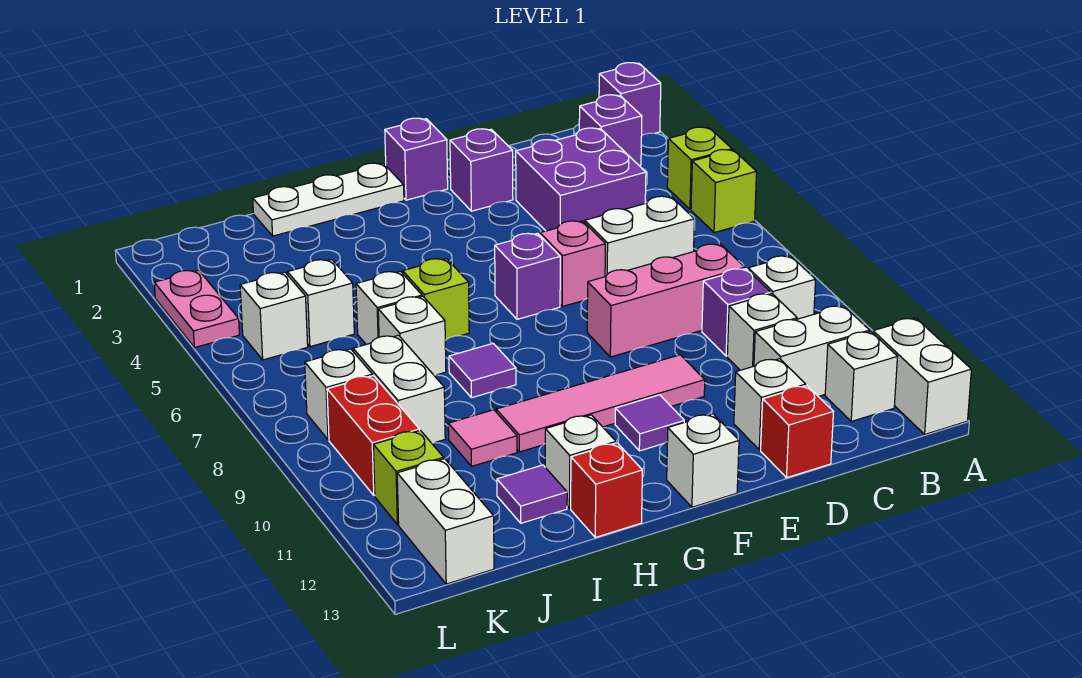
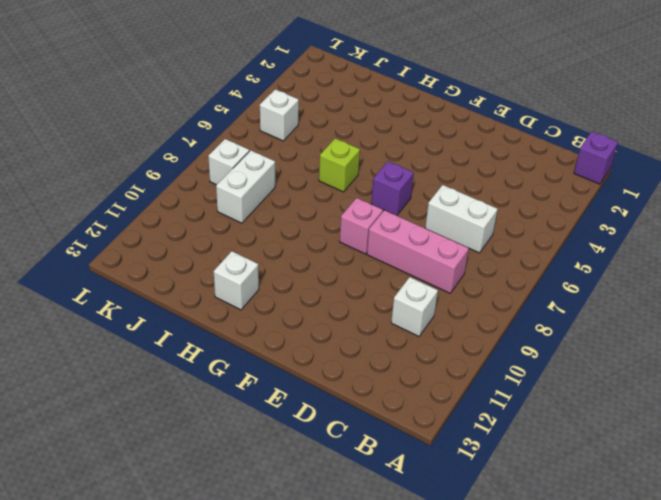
pink brick F8 level 1 -> pink brick E6 level 1
none -> lime brick A4 level 1
none -> lime brick A5 level 1
none -> white brick A12:A13 level 1
none -> purple brick B2 level 1

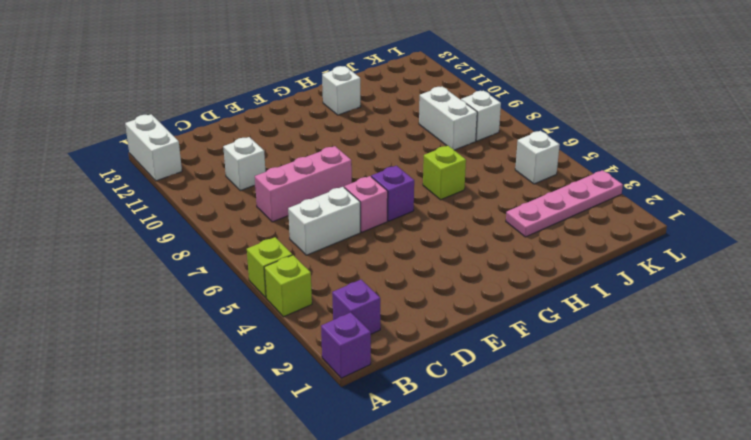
pink plate I3:L3 level 1 -> pink plate L3:L4 level 1
none -> white brick B9 level 1
none -> white brick B11:C11 level 1
none -> white brick B12 level 1
none -> purple brick C3:D4 level 1

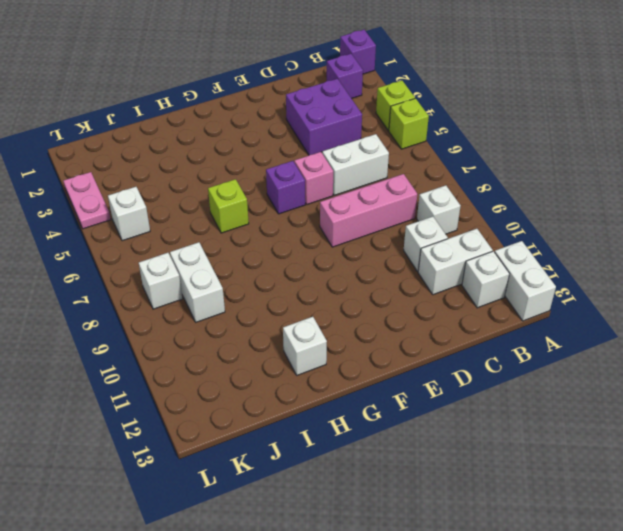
none -> purple brick C9 level 1
none -> white brick D12 level 1
none -> red brick D13 level 1
none -> purple brick E2 level 1

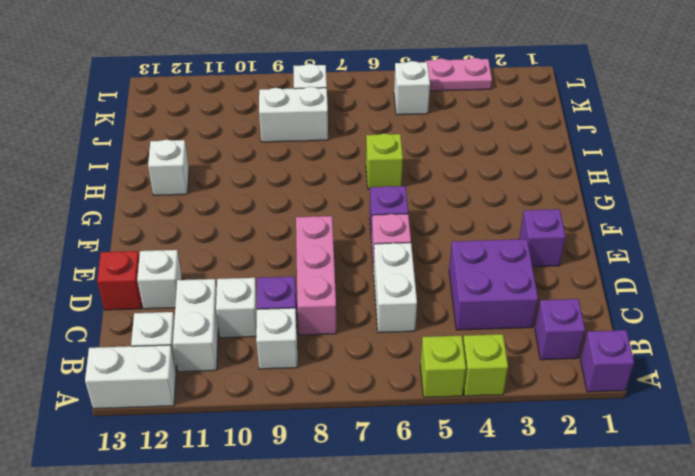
none -> pink tile E10:H10 level 1
none -> purple brick F1 level 1
none -> purple tile F11 level 1
none -> white brick F13 level 1

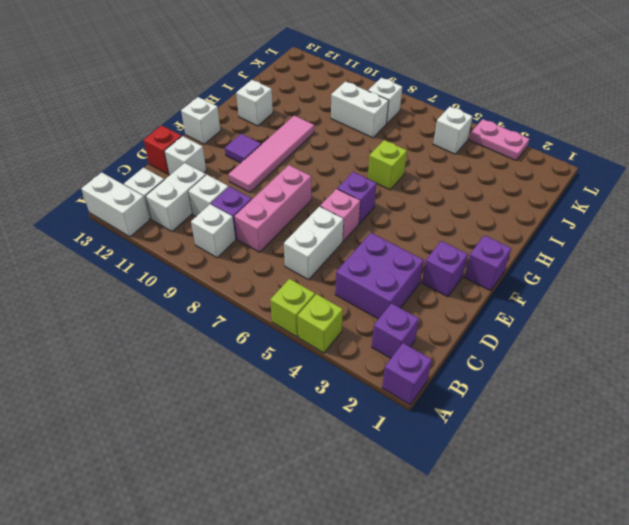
none -> white plate G1:I1 level 1
none -> purple tile H8 level 1
none -> red brick H13 level 1
none -> white brick I6 level 1

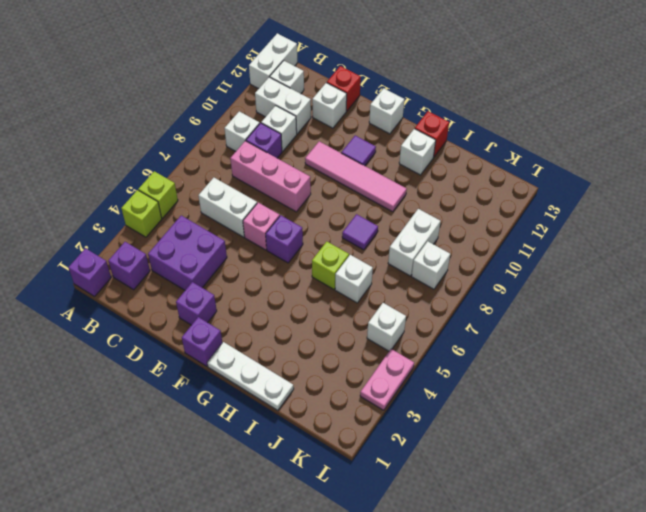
none -> white brick I7 level 1
none -> pink tile I10 level 1
none -> purple tile I12 level 1
none -> white brick J5 level 1

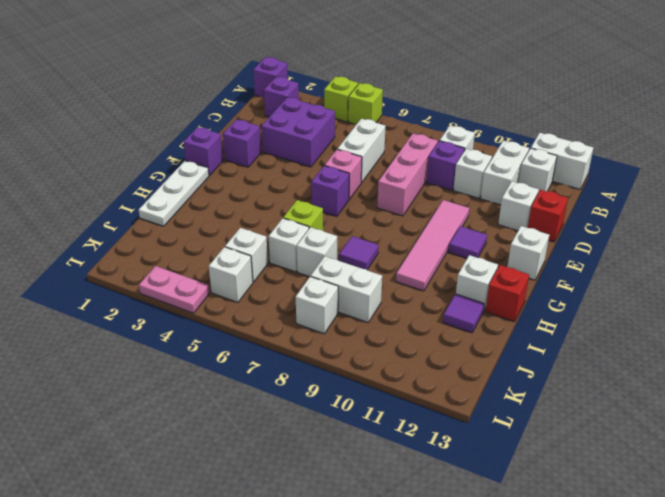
none -> pink tile I10 level 1
none -> red brick K9:K10 level 1
none -> lime brick K11 level 1
none -> white brick K12:K13 level 1

